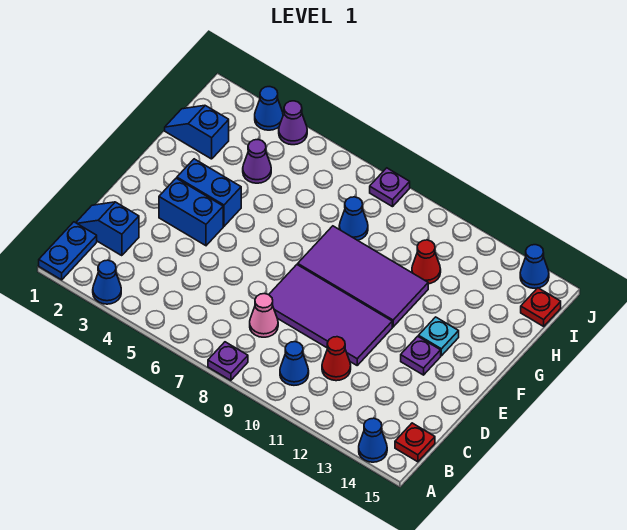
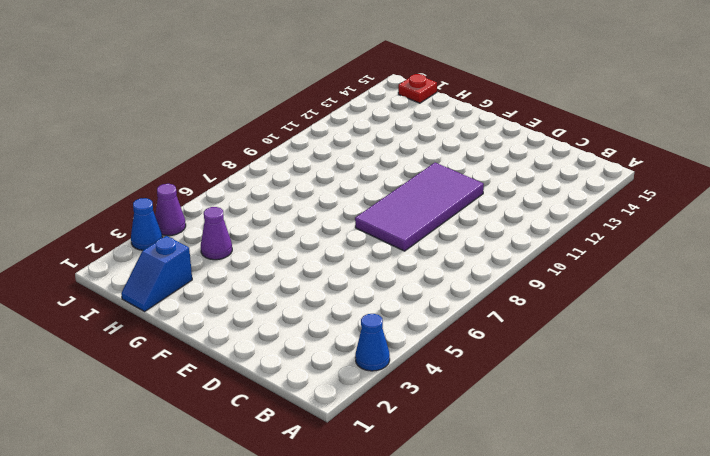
none -> blue plate A1:B1 level 1
none -> purple plate A8 level 1
none -> blue cone A14 level 1

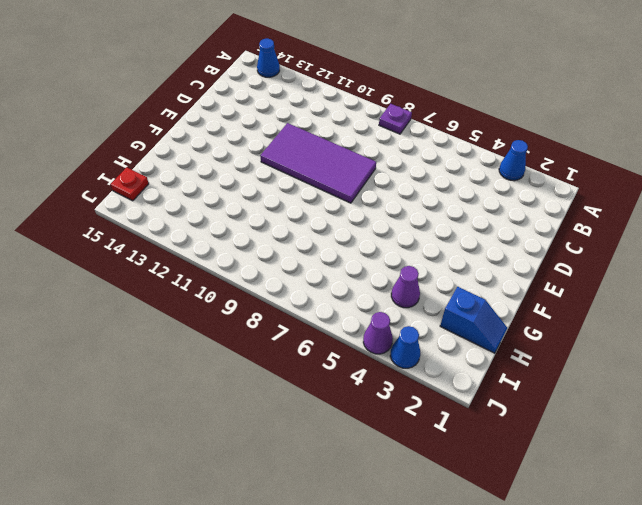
none -> blue plate A1:B1 level 1
none -> blue cone B10 level 1
none -> red plate B15 level 1

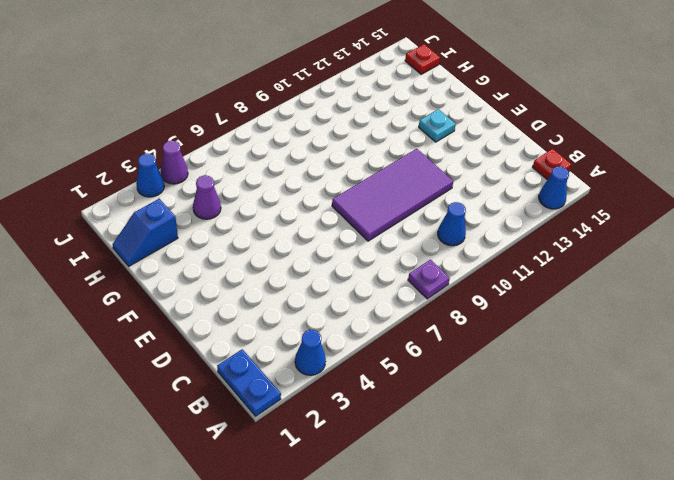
none -> blue slope C1:C2 level 1 top 2
none -> pink cone C8 level 1
none -> red cone C11 level 1

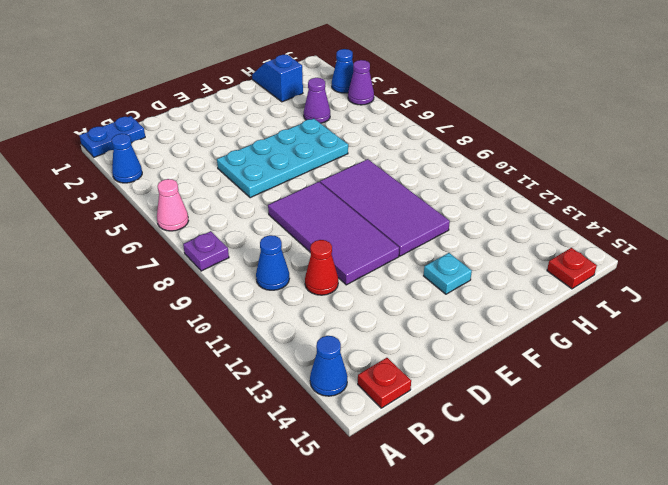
pink cone A6 level 1 -> pink cone C8 level 1
cyan plate D5:G6 level 1 -> none
none -> blue slope C1:C2 level 1 top 2
none -> blue brick E3:E4 level 1
none -> purple plate E13 level 1

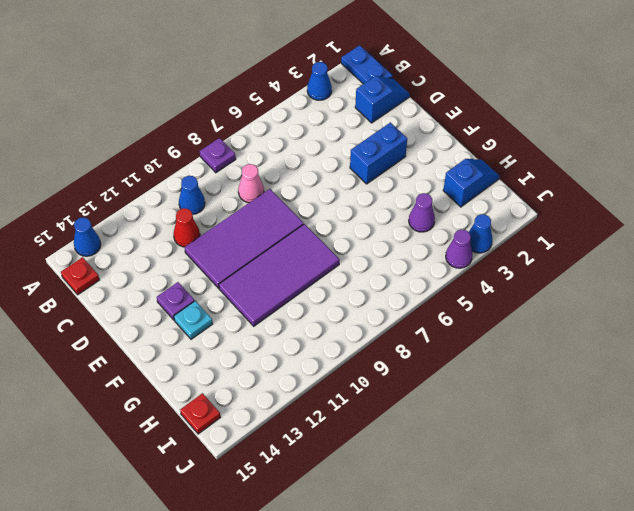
none -> blue brick F3:F4 level 1
none -> blue cone H8 level 1
none -> red cone H11 level 1

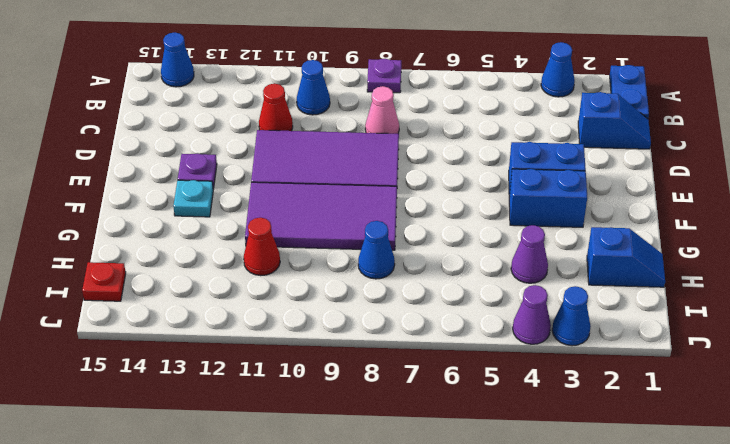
none -> red plate B15 level 1
none -> purple plate J8 level 1
none -> blue cone J14 level 1

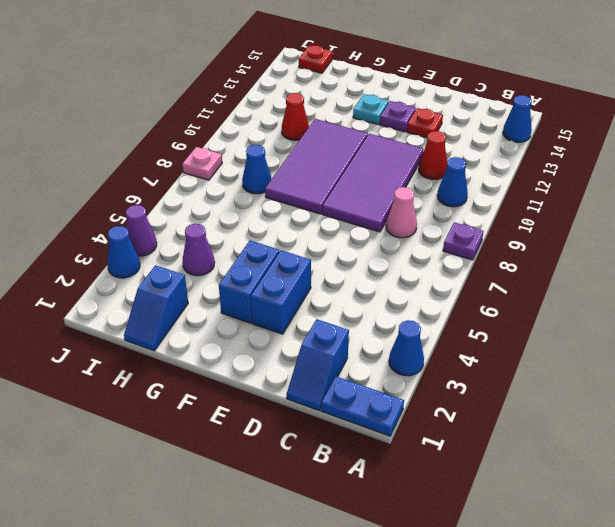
red plate D13 level 1 -> red plate B15 level 1
pink plate J8 level 1 -> purple plate J8 level 1
none -> blue cone J14 level 1

